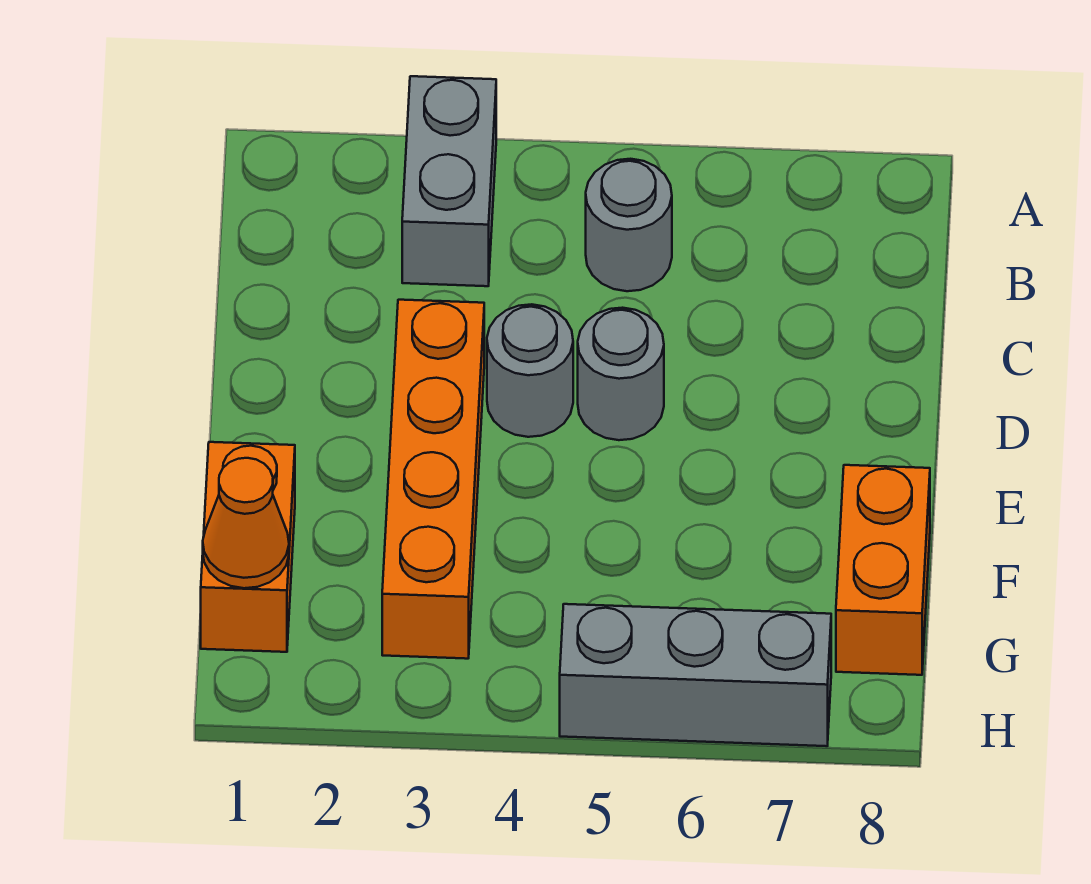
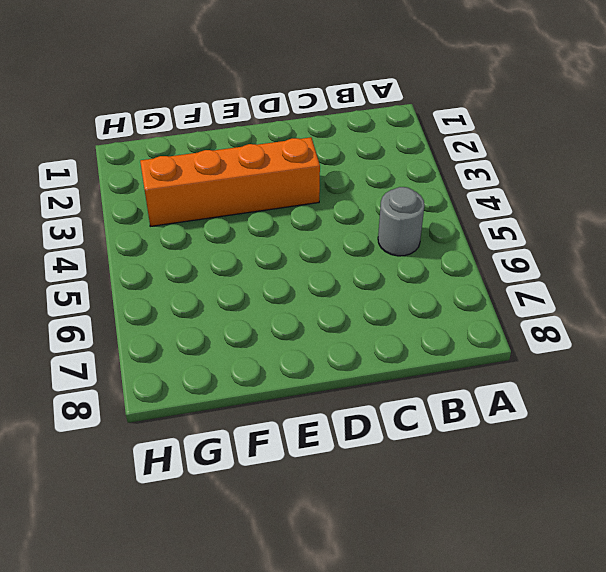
none -> grey brick A3:B3 level 1
none -> grey round brick D4 level 1

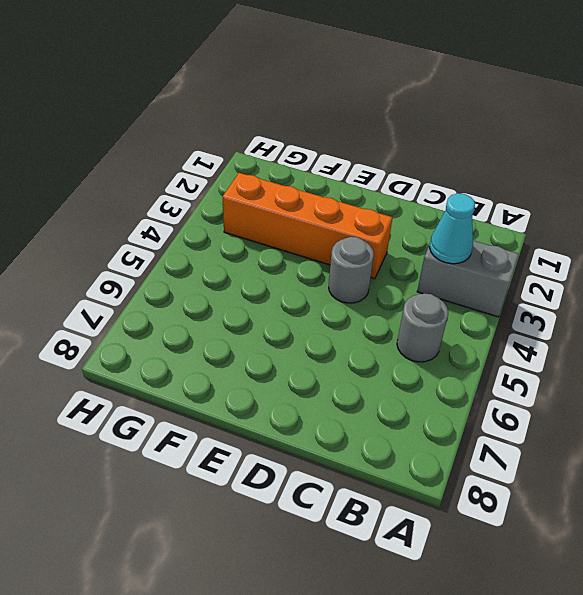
cyan cone B3 level 2 -> none
none -> grey round brick D5 level 1
none -> orange brick F1:G1 level 1

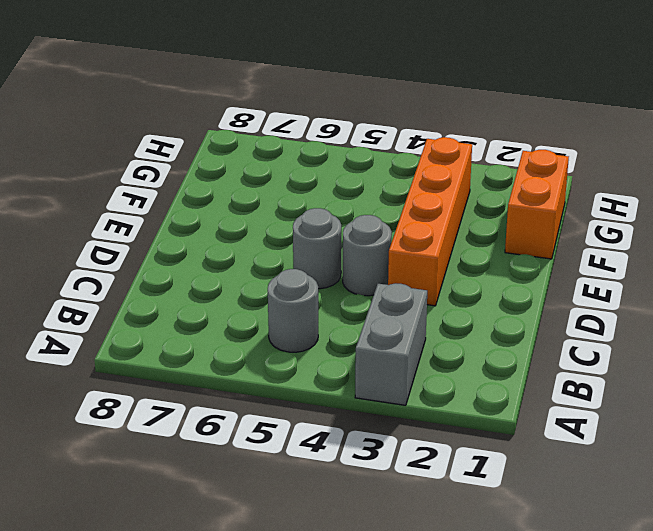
none -> orange brick F8:G8 level 1
none -> grey brick H5:H7 level 1

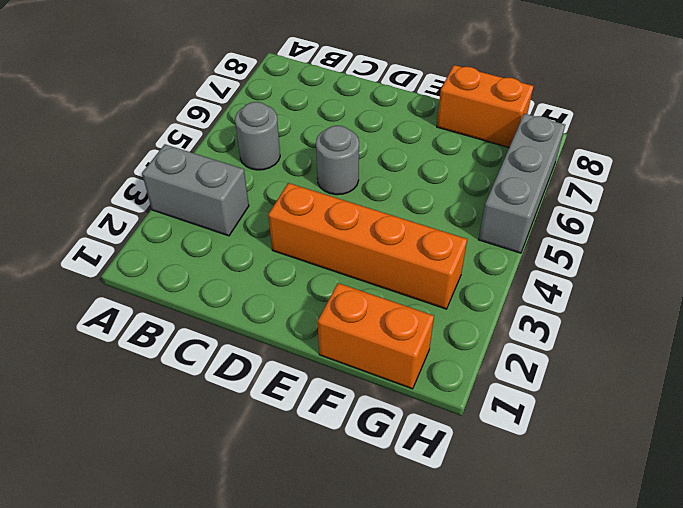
none -> grey round brick D4 level 1
none -> orange cone G1 level 2

